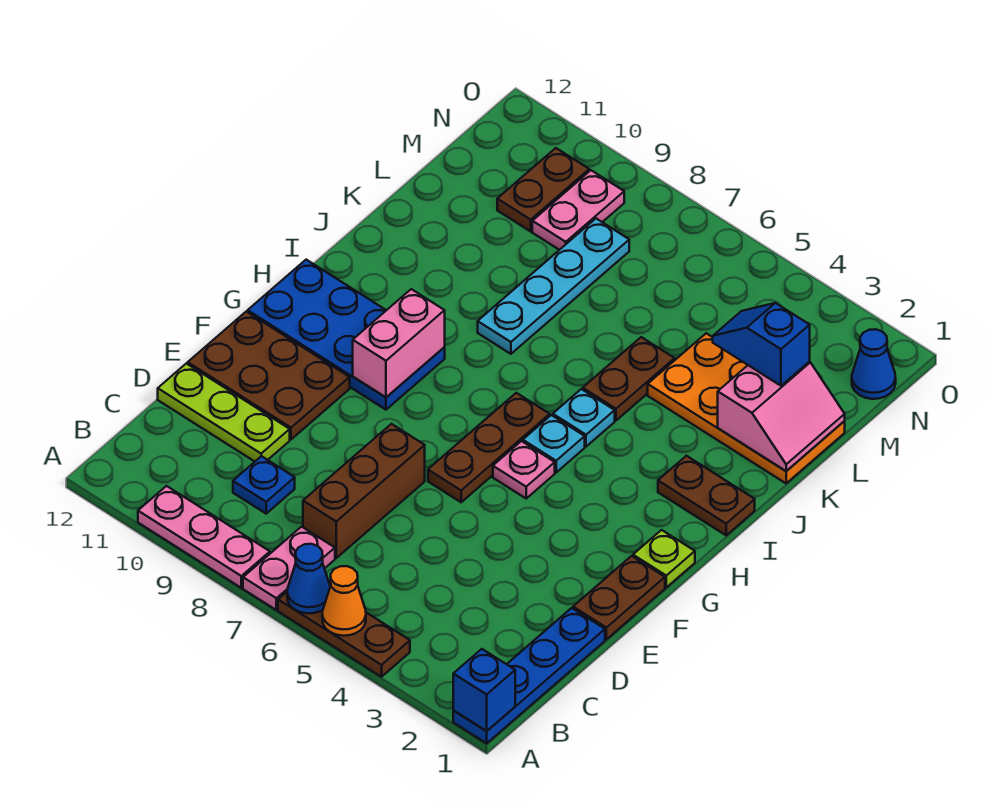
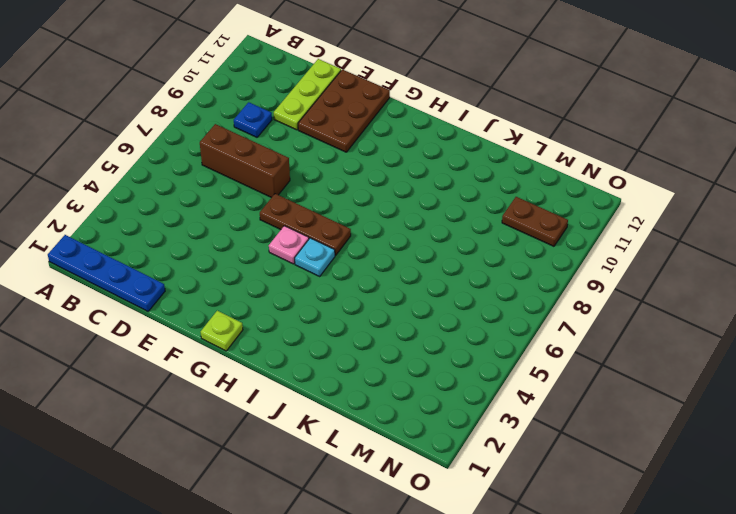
none -> brown plate A4:A6 level 1
none -> pink plate A7:B7 level 1
none -> pink plate A8:A10 level 1

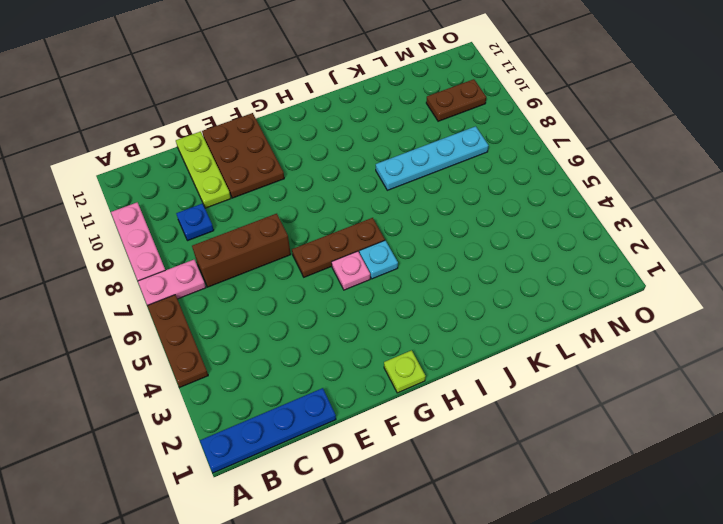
none -> brown plate E1:F1 level 1
none -> blue plate G9:H12 level 1
none -> brown plate I1:I2 level 1

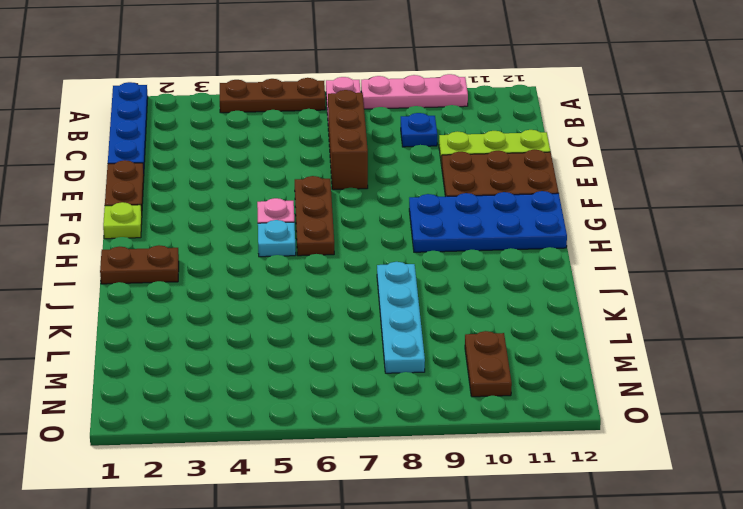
none -> cyan plate I5 level 1
none -> brown plate J5:K5 level 1
none -> orange plate K1:L4 level 1

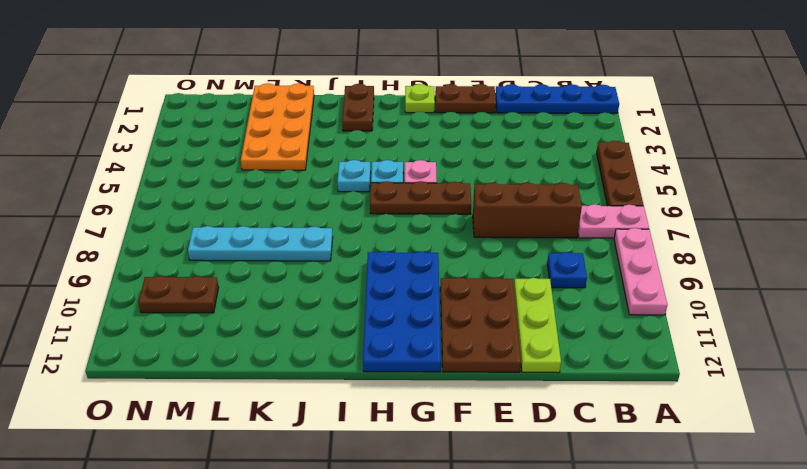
none -> brown plate J5:K5 level 1
none -> pink plate M9:N9 level 1
none -> blue cone N1 level 1

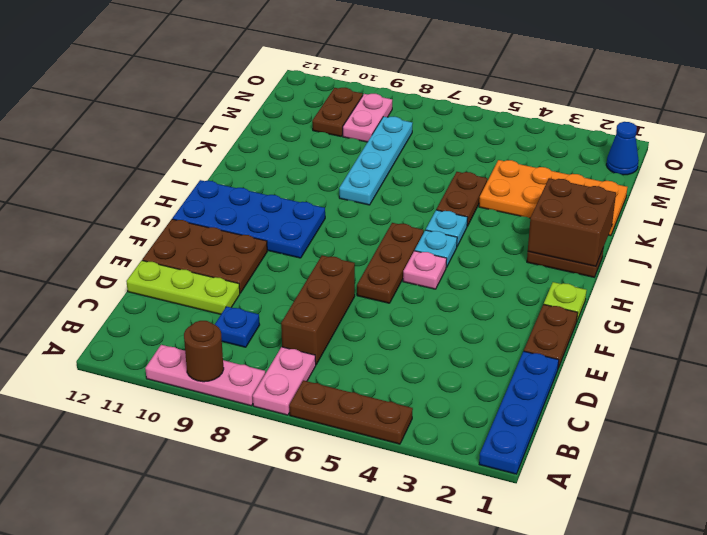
brown round brick A9 level 2 -> none
brown brick I1:J2 level 2 -> none
none -> blue brick A1 level 2
none -> orange cone A5 level 2
none -> blue cone A6 level 2

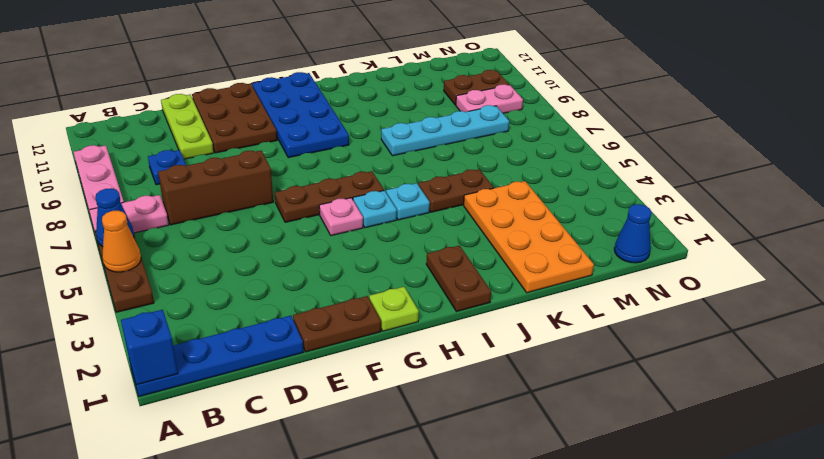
none -> pink brick G9:H9 level 2
none -> pink slope K1:L2 level 2 top 2
none -> blue slope L2:L3 level 3 top 2

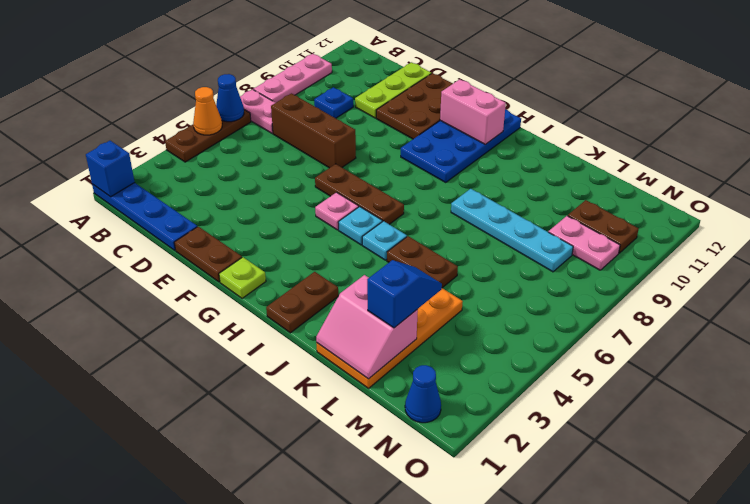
pink brick G11:H11 level 2 -> pink brick G9:H9 level 2

